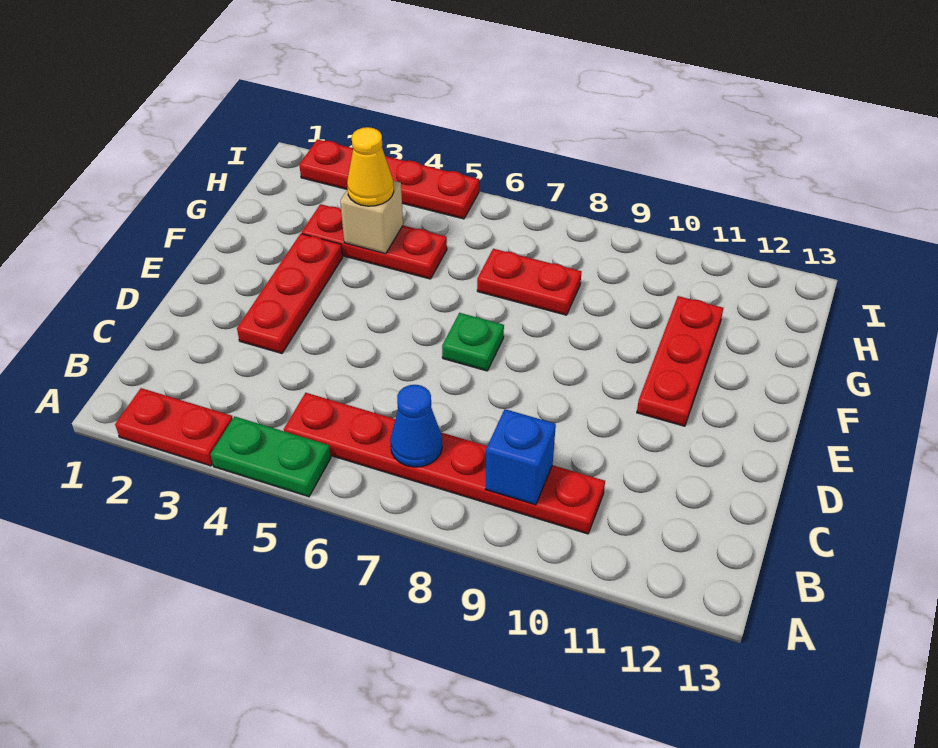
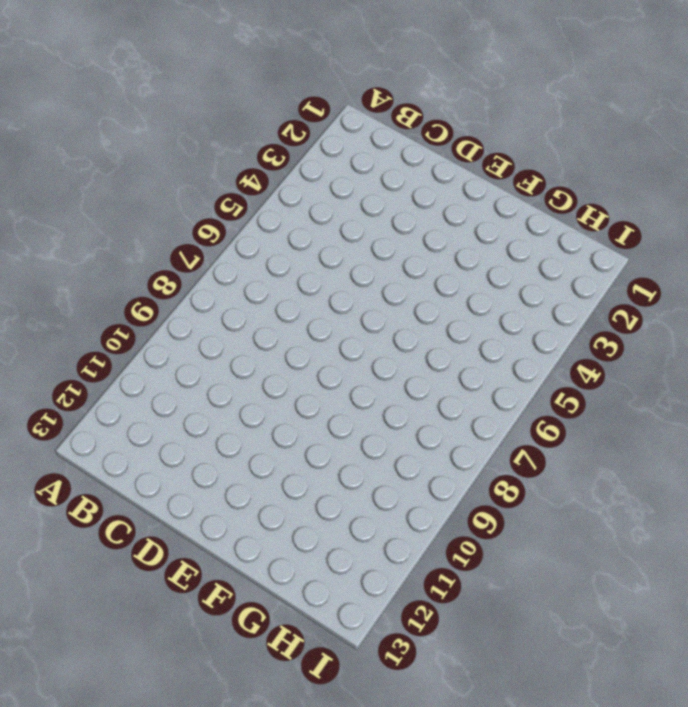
none -> red plate A2:A3 level 1
none -> green plate A4:A5 level 1
none -> red plate B5:B10 level 1

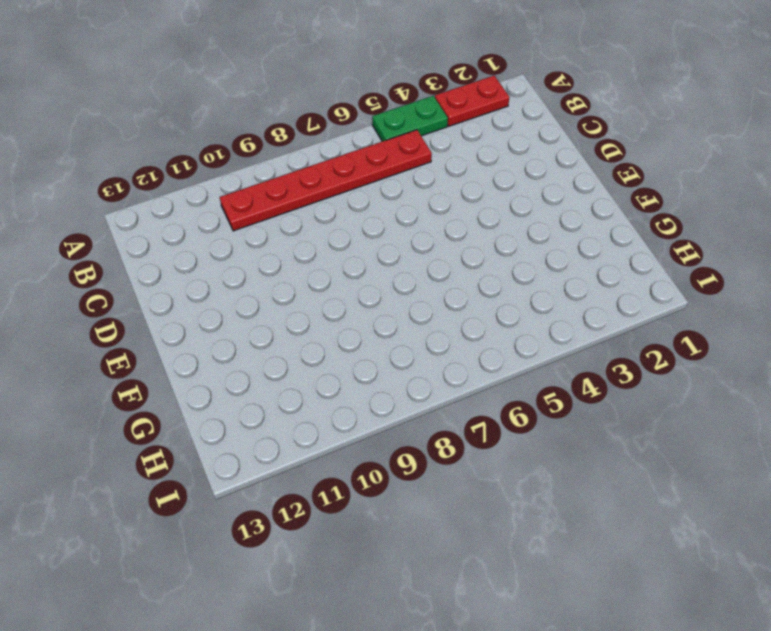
none -> red plate D3:F3 level 1
none -> green plate E7 level 1
none -> red plate E11:G11 level 1

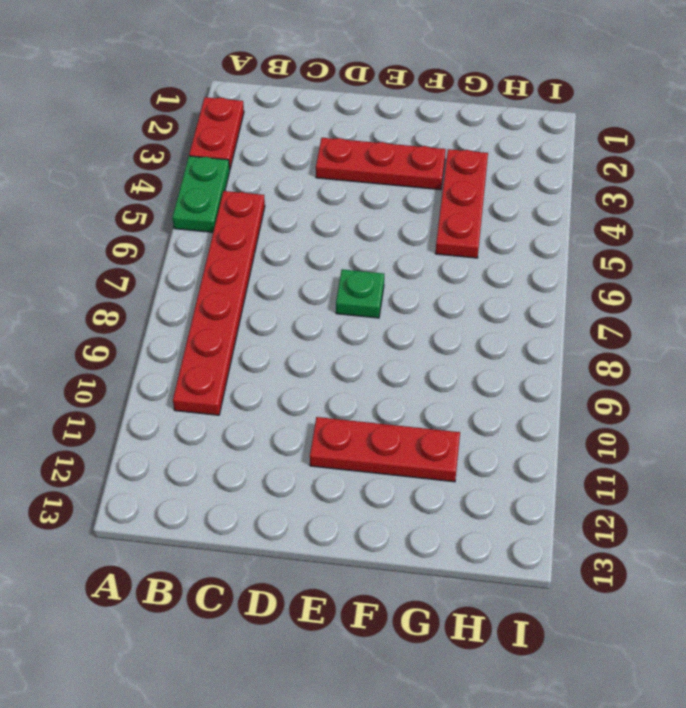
none -> red plate G7:G8 level 1
none -> red plate I2:I5 level 1
none -> blue cone B7 level 2

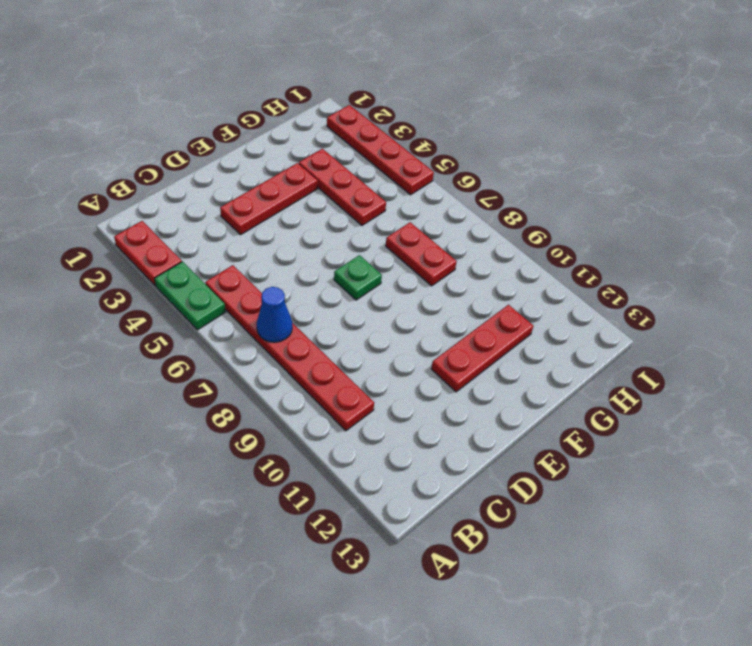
none -> blue brick B9 level 2
none -> tan brick G4 level 2
none -> yellow cone G4 level 3

